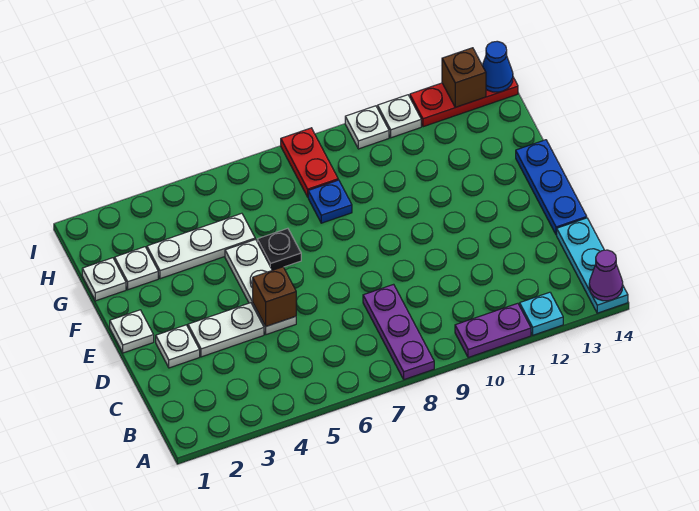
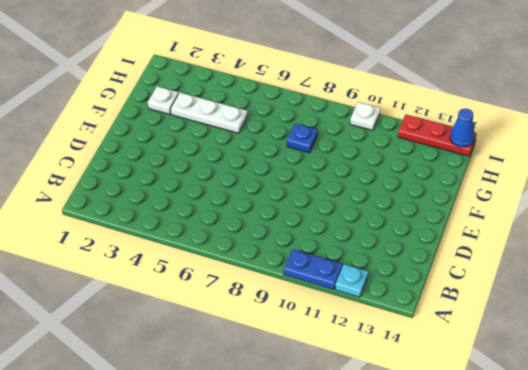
blue plate A10:A11 level 1 -> purple plate A10:A11 level 1
none -> purple plate A8:C8 level 1
none -> cyan plate A14:C14 level 1
none -> white plate D2 level 1

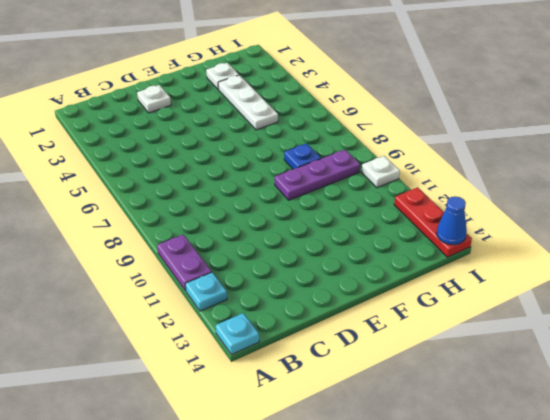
cyan plate A14 level 1 -> cyan plate A14:C14 level 1
purple plate F9:H9 level 1 -> purple plate A8:C8 level 1
none -> white plate D3:D4 level 1
none -> white plate D5:F5 level 1
none -> blue plate D14:F14 level 1

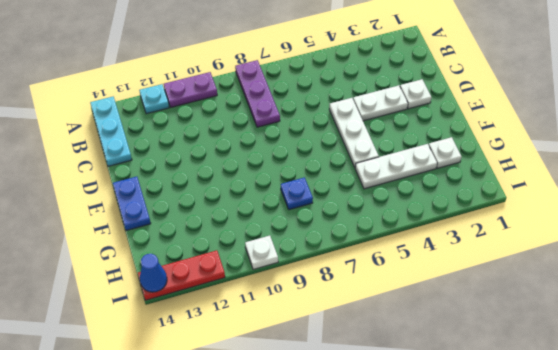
blue plate E14:F14 level 1 -> blue plate D14:F14 level 1
none -> white plate E1 level 1
none -> black plate F6 level 1
none -> white plate G1 level 1

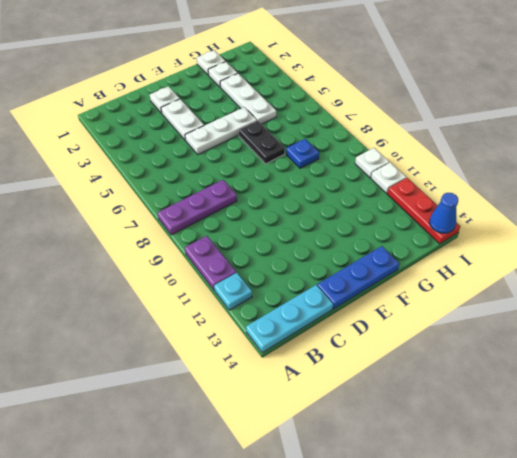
black plate F6:F7 level 1 -> black plate F6 level 1
none -> white plate E1 level 1
none -> red plate H8:I8 level 1
none -> purple cone A14 level 2

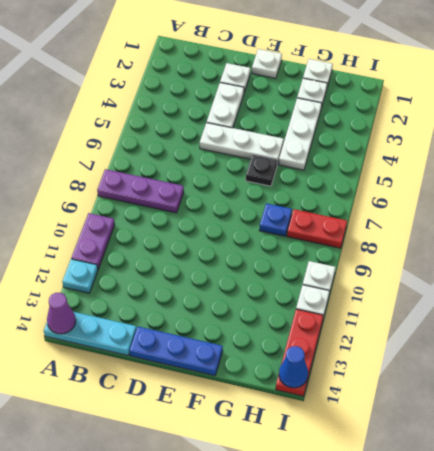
none -> brown brick D5 level 2
none -> brown brick I13 level 2

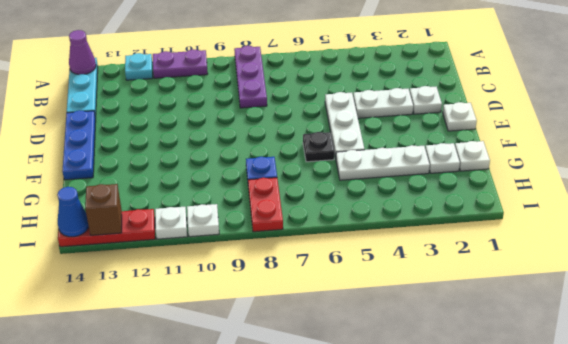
none -> brown brick D5 level 2

